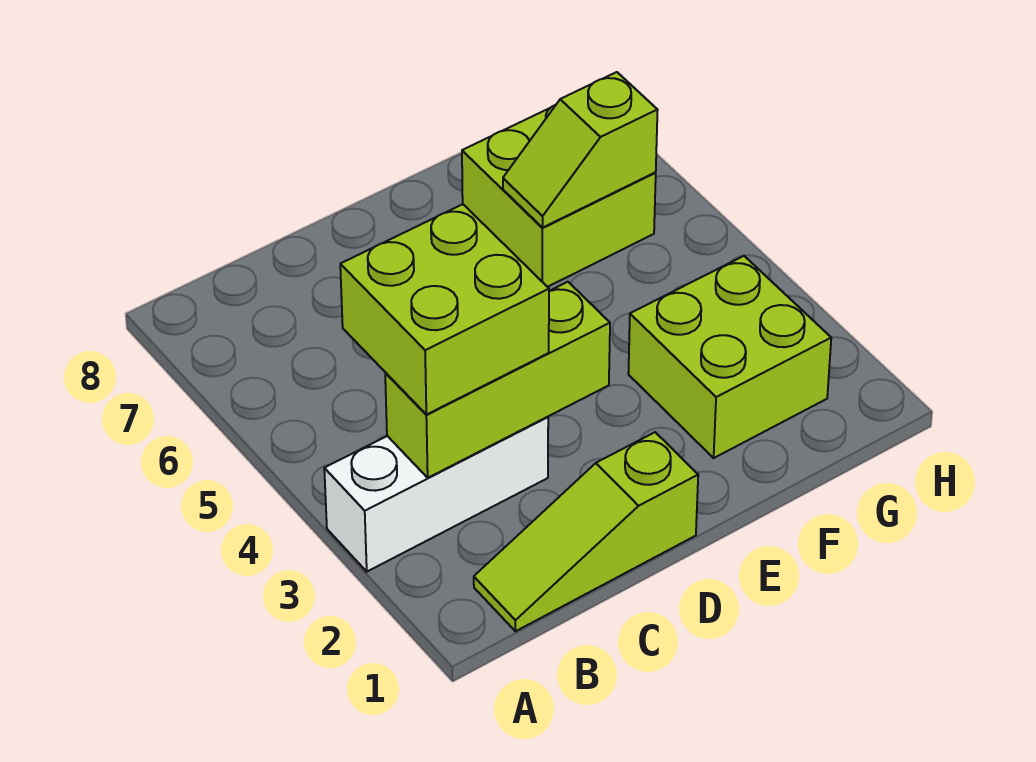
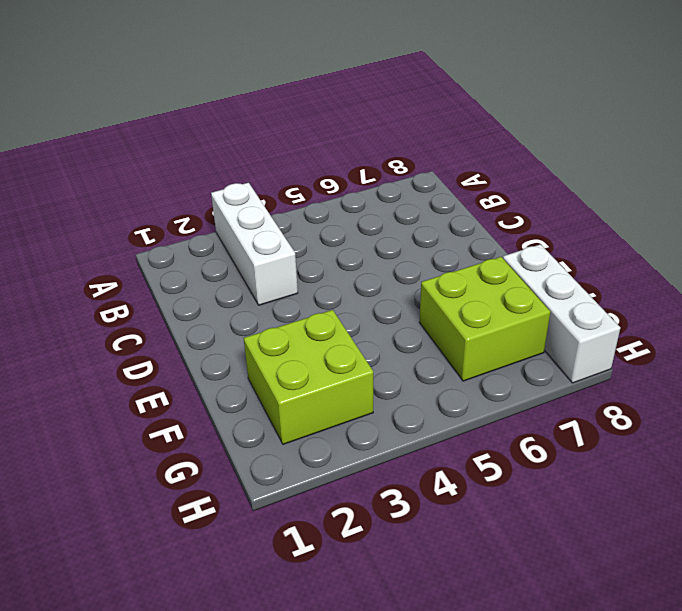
white brick F8:H8 level 1 -> none
none -> lime slope B1:D1 level 1 top D
none -> lime brick B3:D3 level 2

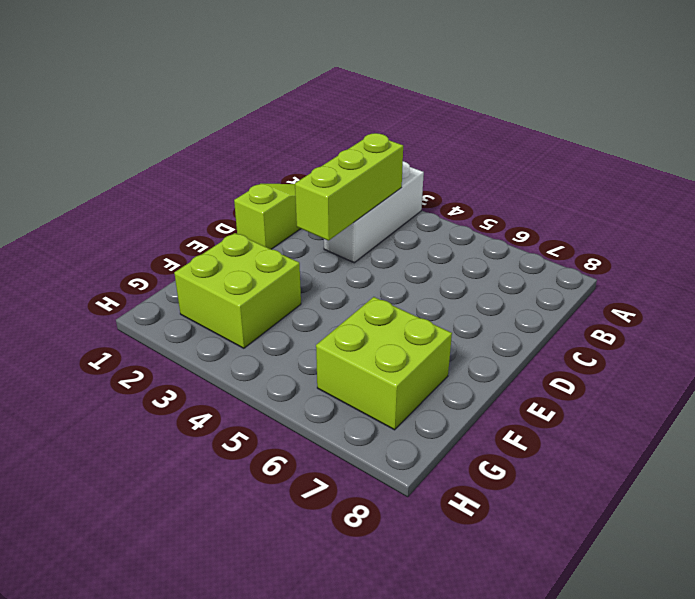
none -> lime slope F6:G6 level 2 top G
none -> lime brick B3:C4 level 3

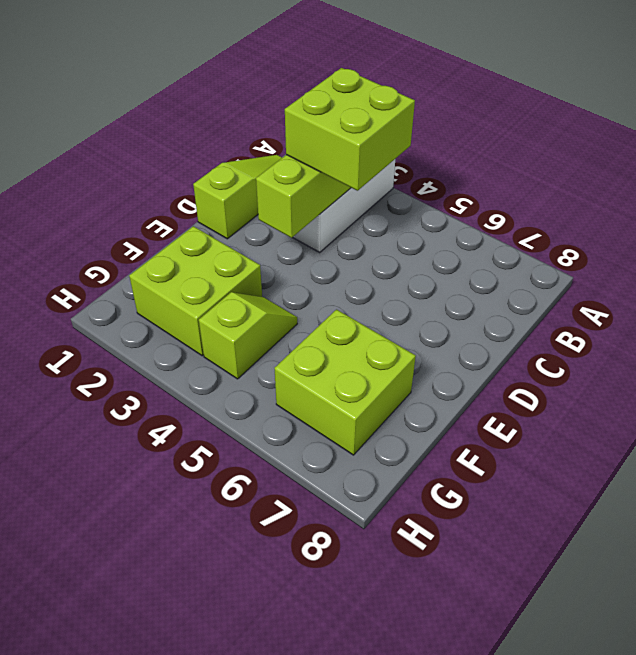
lime slope F4:G4 level 1 top G -> lime slope F6:G6 level 2 top G

